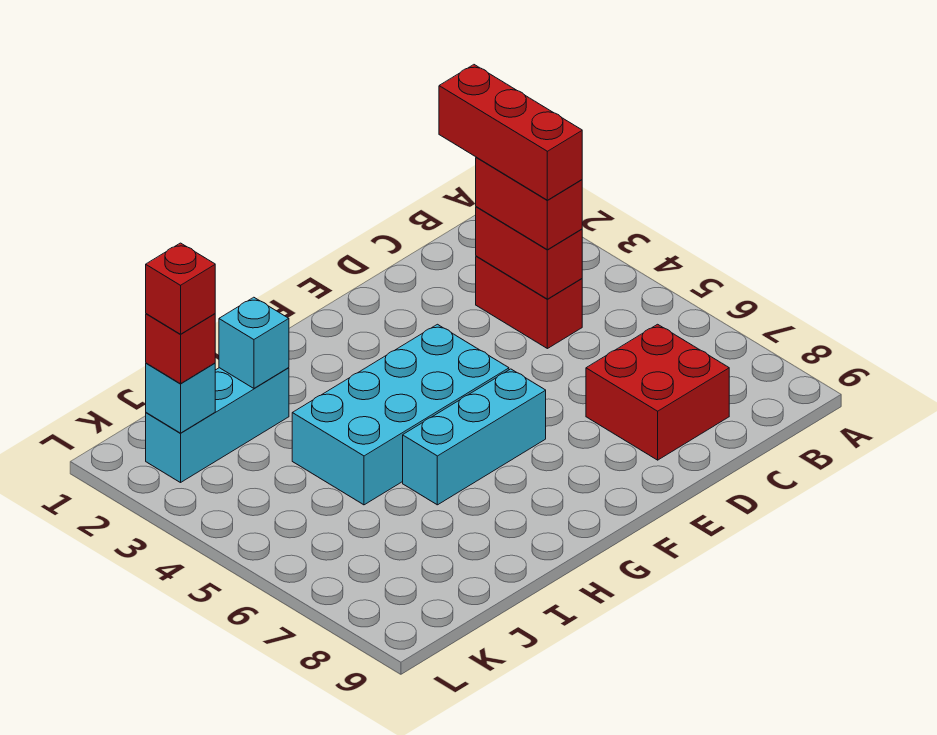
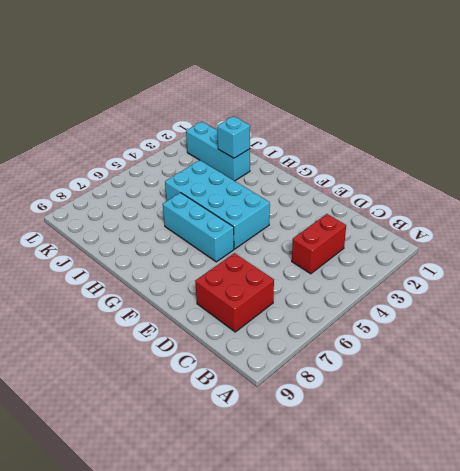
none -> red brick C3:C4 level 2
none -> cyan brick K2 level 2
none -> red brick C3:C4 level 3

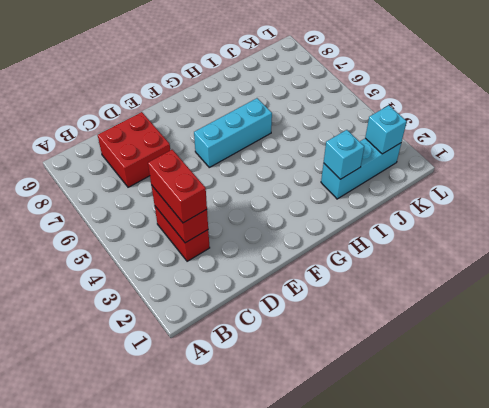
none -> cyan brick F4:I5 level 1
none -> red brick K2 level 3
none -> red brick C2:C4 level 4

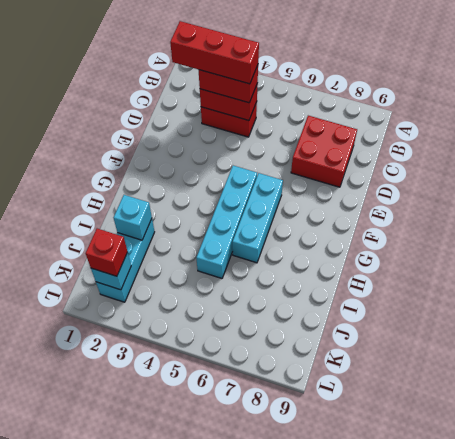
cyan brick F5:I5 level 1 -> cyan brick F4:I5 level 1
none -> red brick K2 level 4

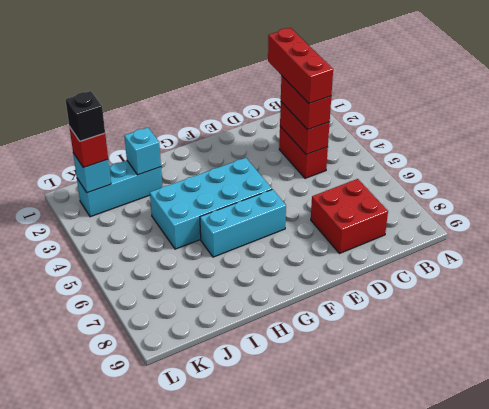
black brick K2 level 4 -> red brick K2 level 4

